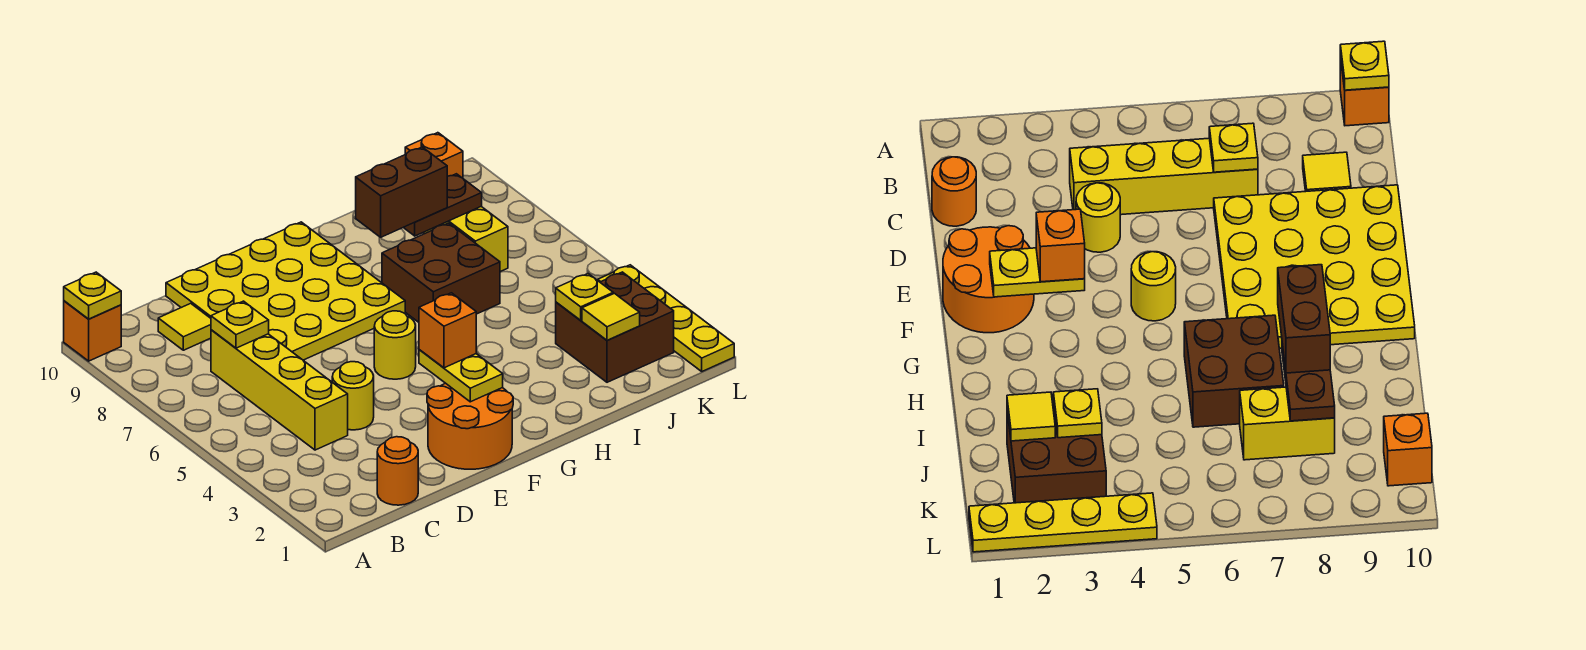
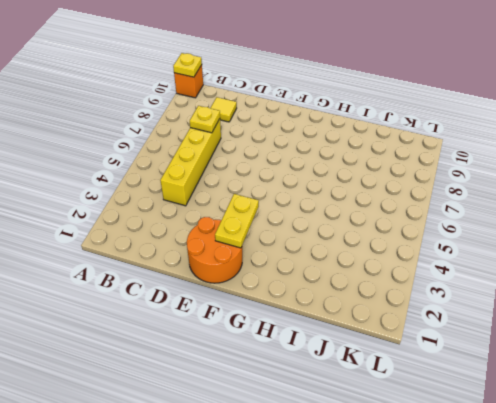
none -> orange round brick C1 level 1
none -> yellow round brick D4 level 1
none -> yellow plate D7:G10 level 1

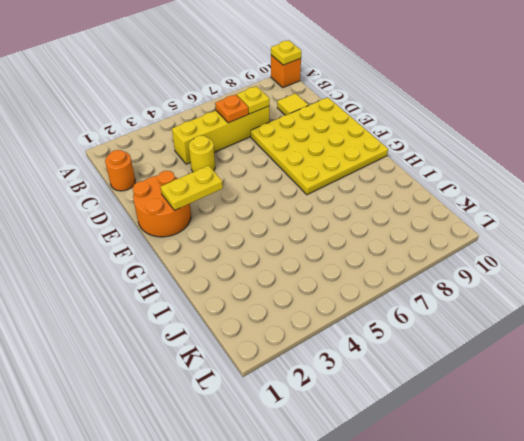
orange plate C6 level 2 -> none
none -> yellow round brick F5 level 1
none -> brown brick H6:I7 level 1
none -> brown brick J2:K3 level 1

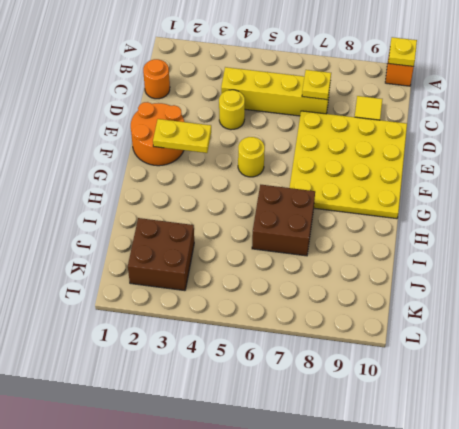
none -> yellow brick J7:J8 level 1
none -> orange brick K10 level 1
none -> yellow plate L1:L4 level 1

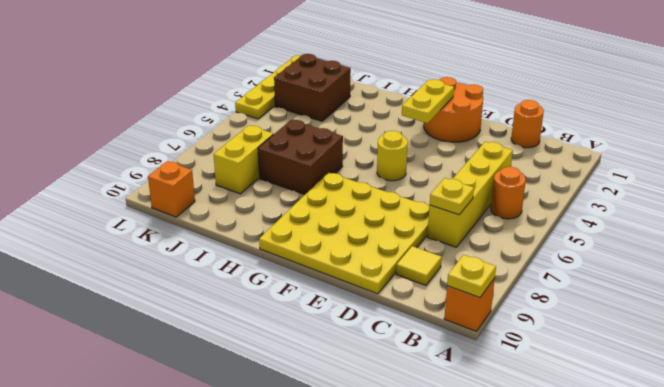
orange round brick B5 level 1 -> none
none -> yellow round brick D4 level 1
none -> brown plate I8:J8 level 2
none -> yellow tile J2 level 2

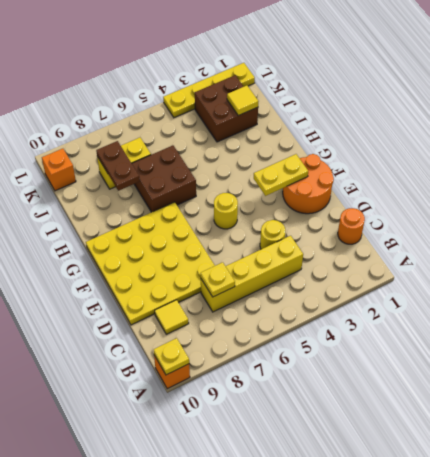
none -> yellow plate J3 level 2
none -> orange brick F3 level 3
none -> brown brick H8:I8 level 3

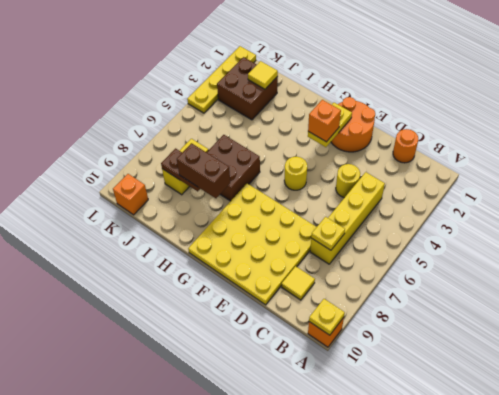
none -> yellow plate J3 level 2

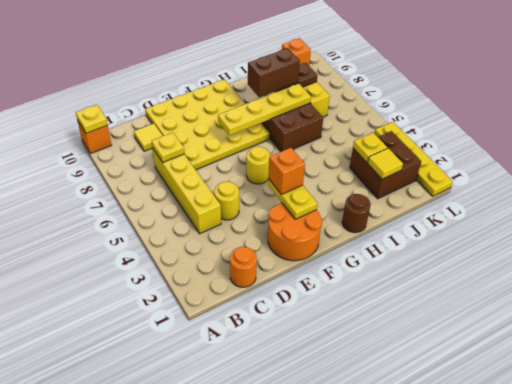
yellow plate F7:I7 level 2 -> none
brown round brick H1 level 1 -> none

